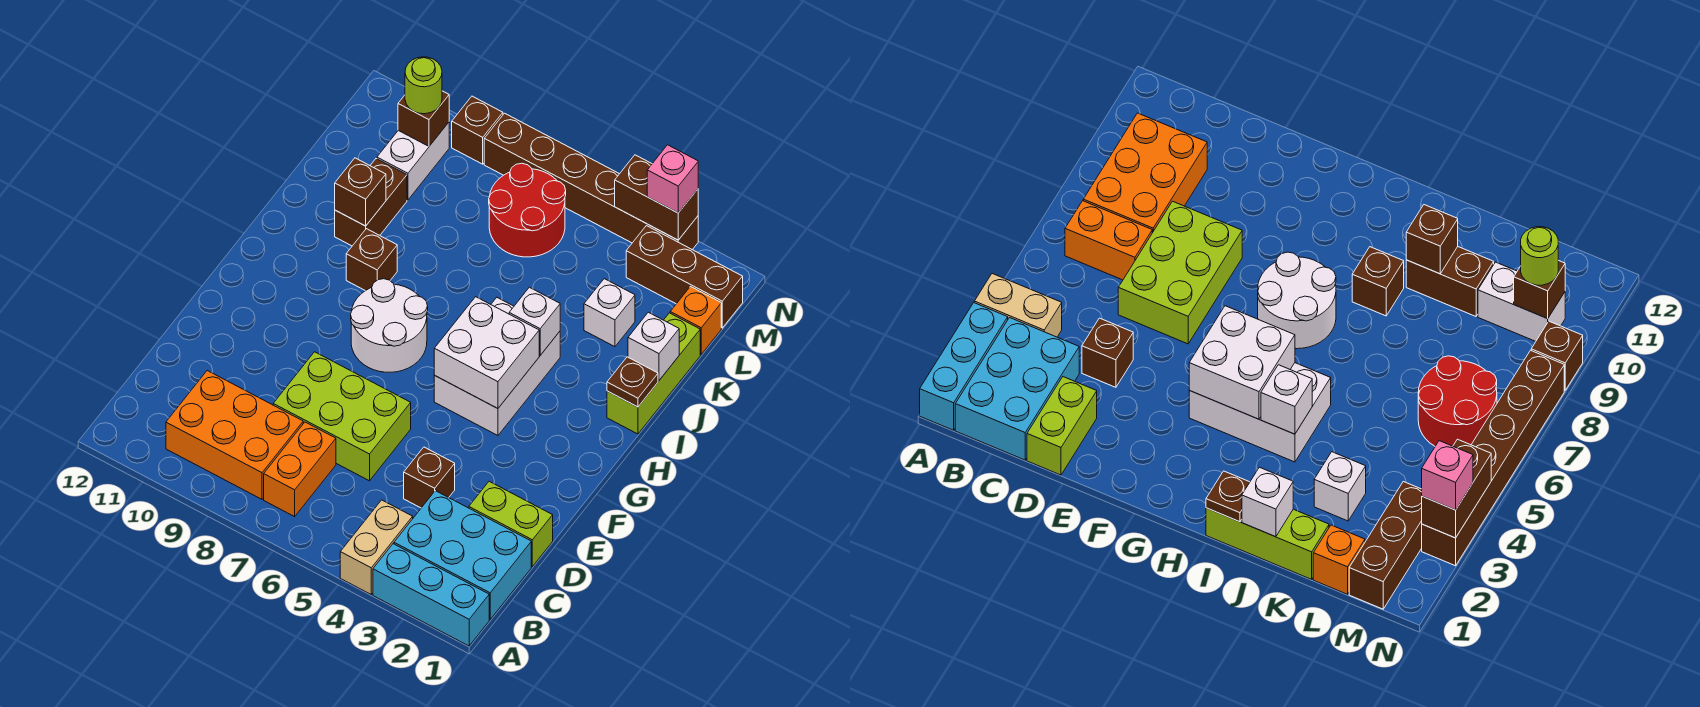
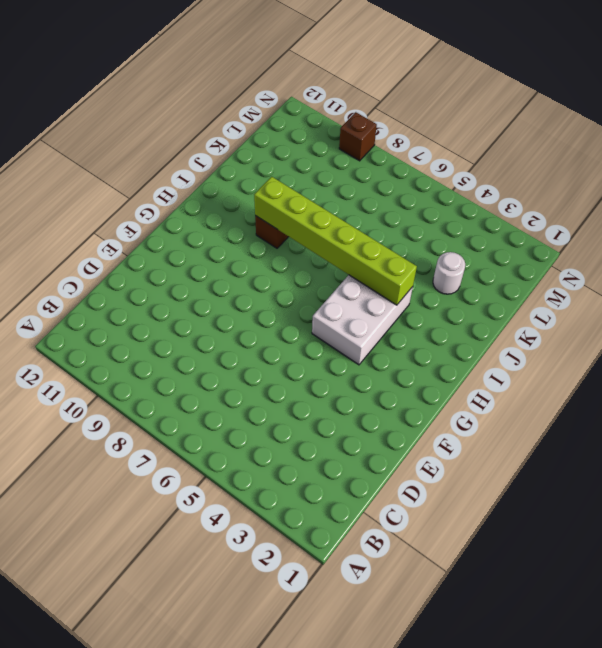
lime brick I4:I9 level 2 -> white brick I4 level 2
white round brick K3 level 1 -> white brick K3 level 1
none -> cyan brick A1:A3 level 1
none -> tan brick A4:B4 level 1
none -> cyan brick B1:C3 level 1

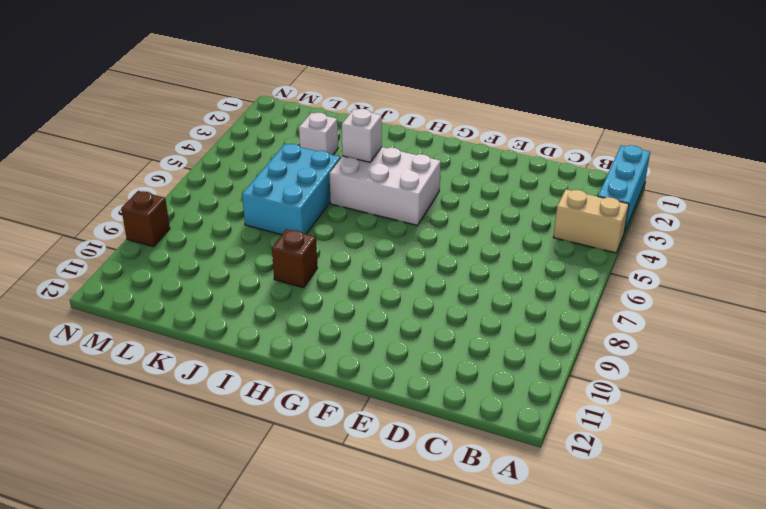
cyan brick J5:K7 level 1 -> cyan brick B1:C3 level 1
none -> orange brick B7:C7 level 1
none -> orange brick B8:C10 level 1
none -> lime brick D1:D2 level 1

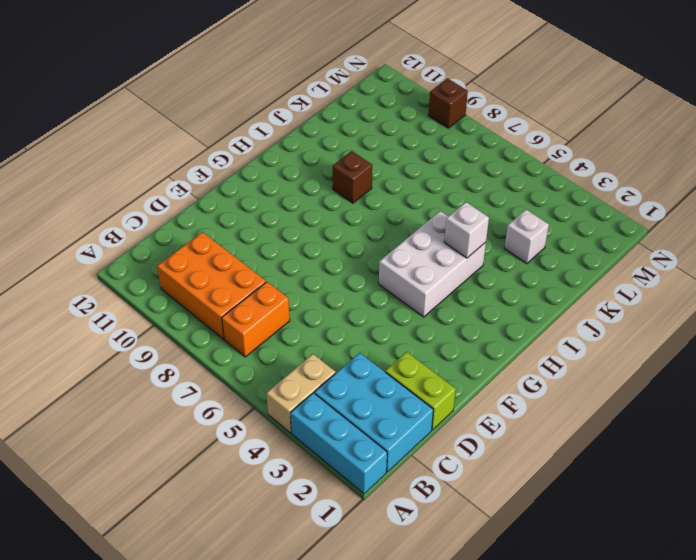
none -> brown brick D4 level 1
none -> lime brick D6:E8 level 1
none -> white round brick G7:H8 level 1

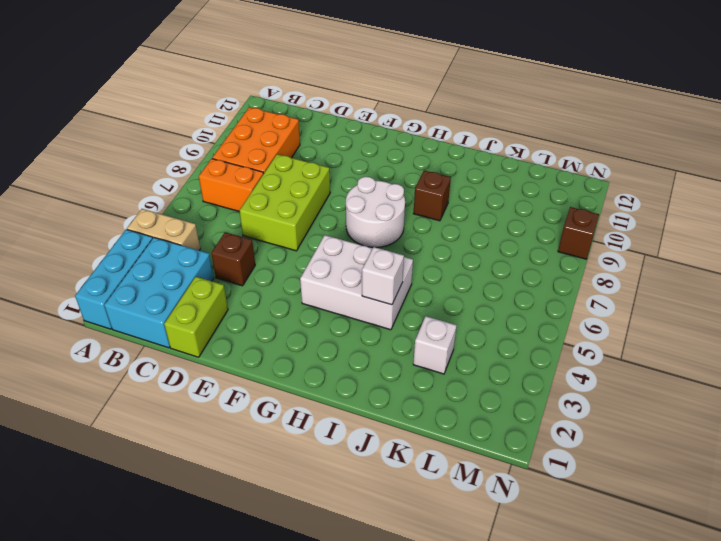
none -> lime brick I1:K1 level 1
none -> brown brick J10:K10 level 1
none -> orange brick L1 level 1

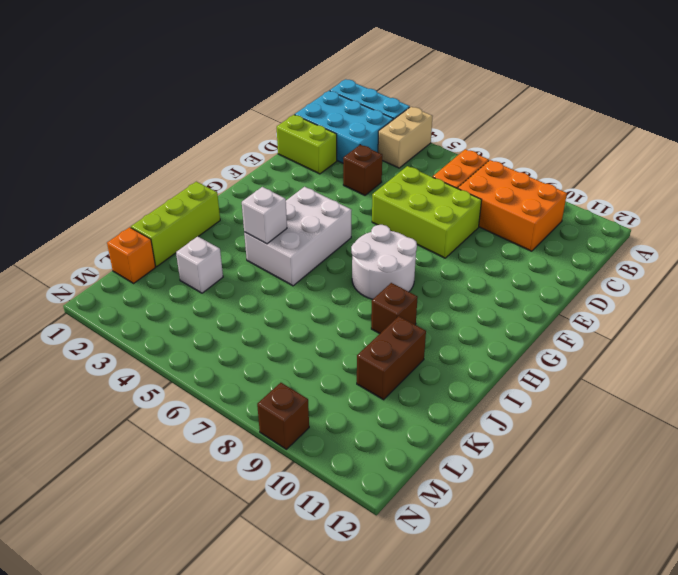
none -> red round brick L6:M7 level 1
none -> white brick L10:M10 level 1
none -> brown brick M1:M3 level 1

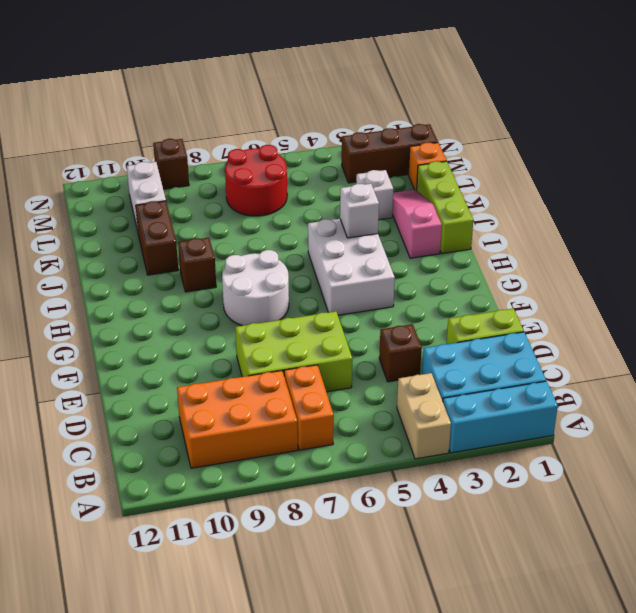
pink slope I2:K2 level 1 top I -> none
none -> brown brick N3:N8 level 1
none -> white brick G4:H5 level 2
none -> brown plate I1 level 2

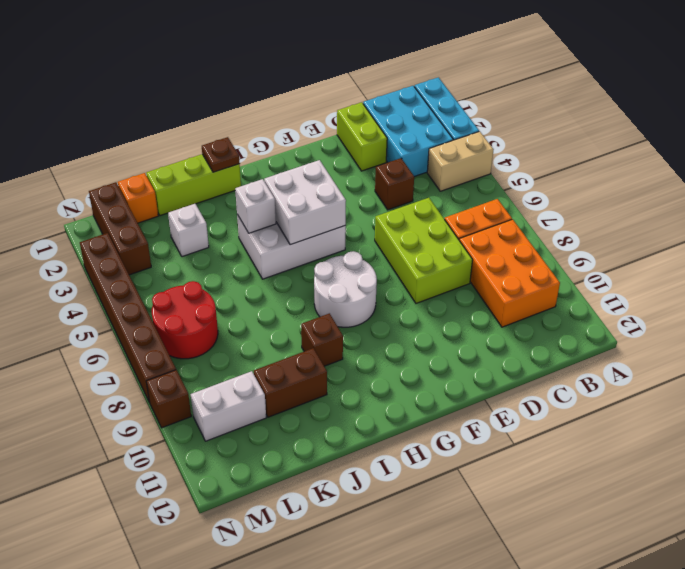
none -> white brick J1 level 2
none -> brown brick J10 level 2
none -> brown brick M10 level 2

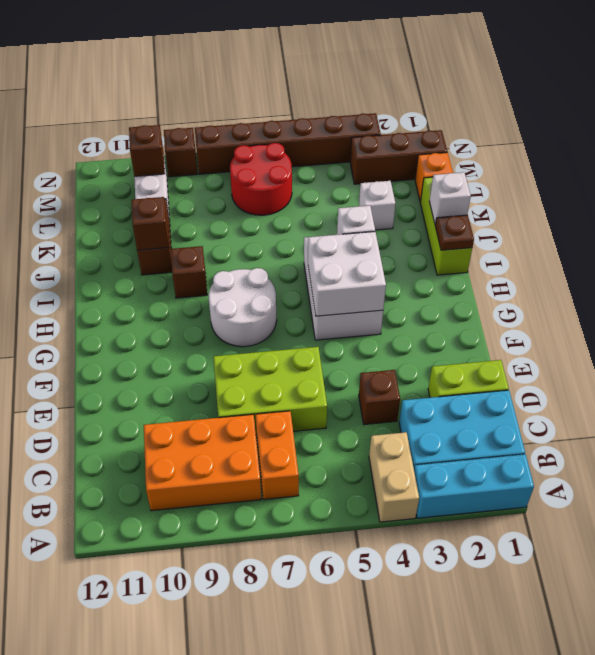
none -> brown brick N3:N4 level 2
none -> lime round brick M10 level 3
none -> pink brick N3 level 3

